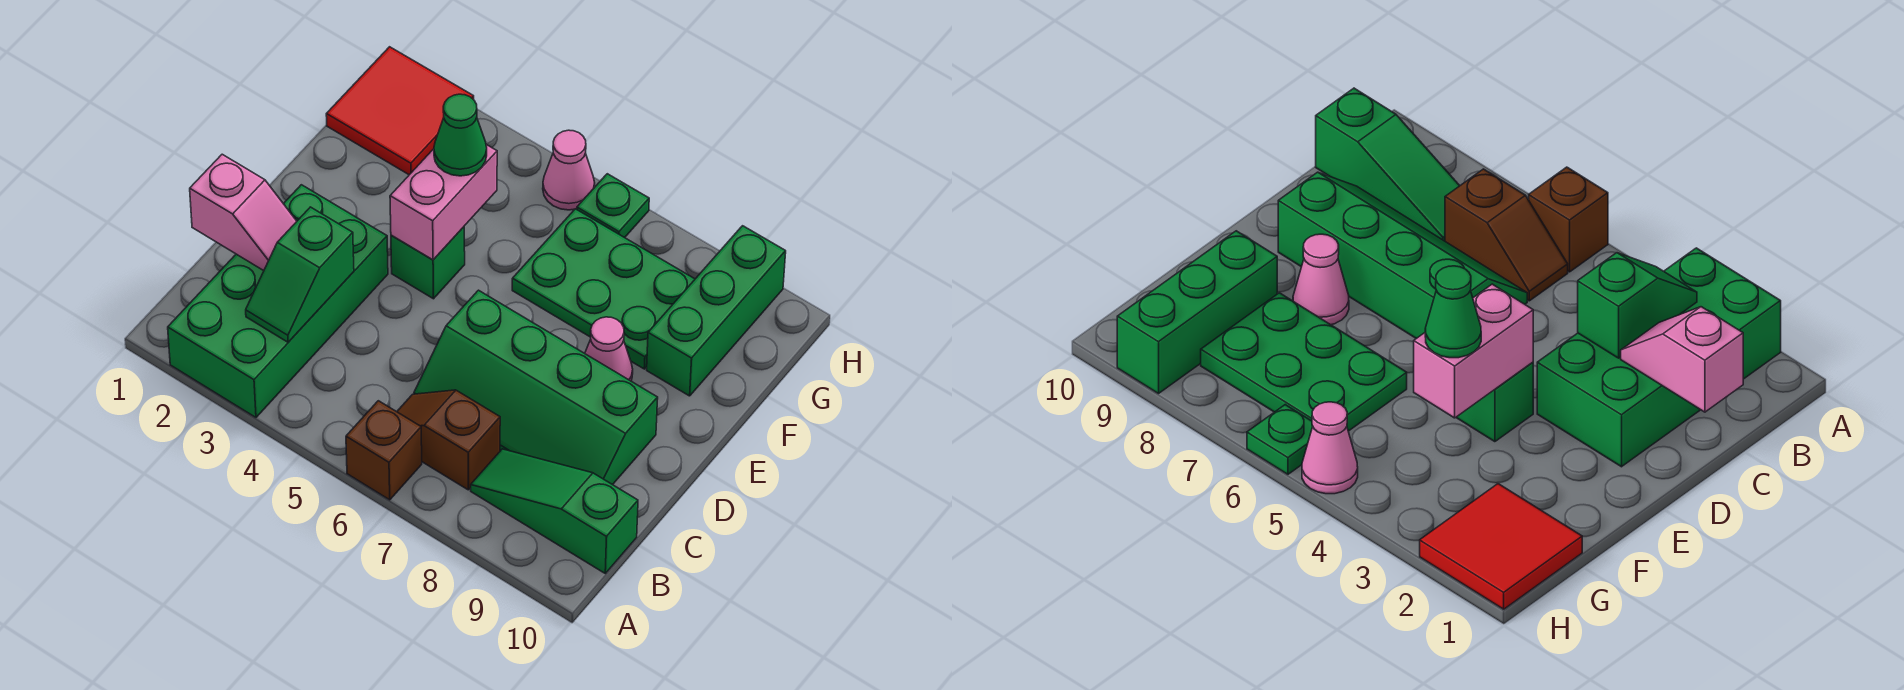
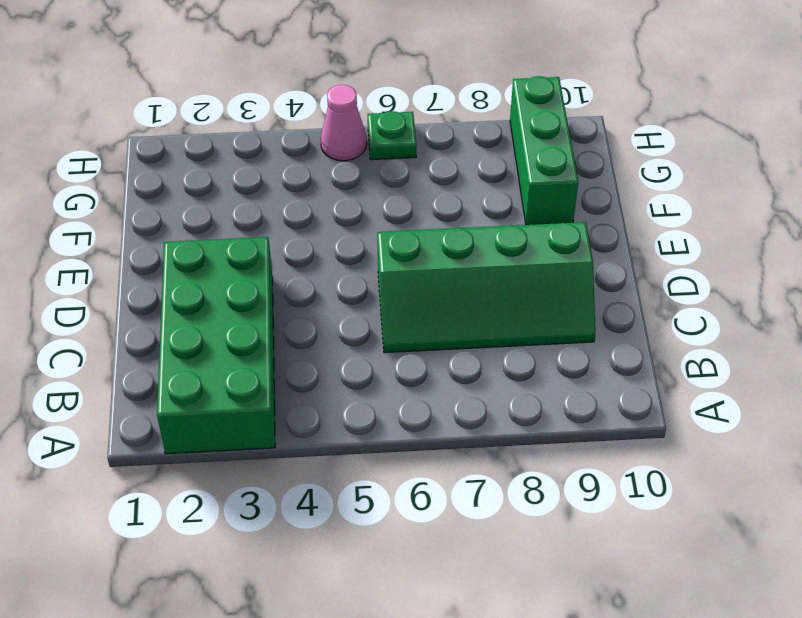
none -> brown brick A6 level 1
none -> brown slope B6:B7 level 1 top 7
none -> green slope B8:B10 level 1 top 10

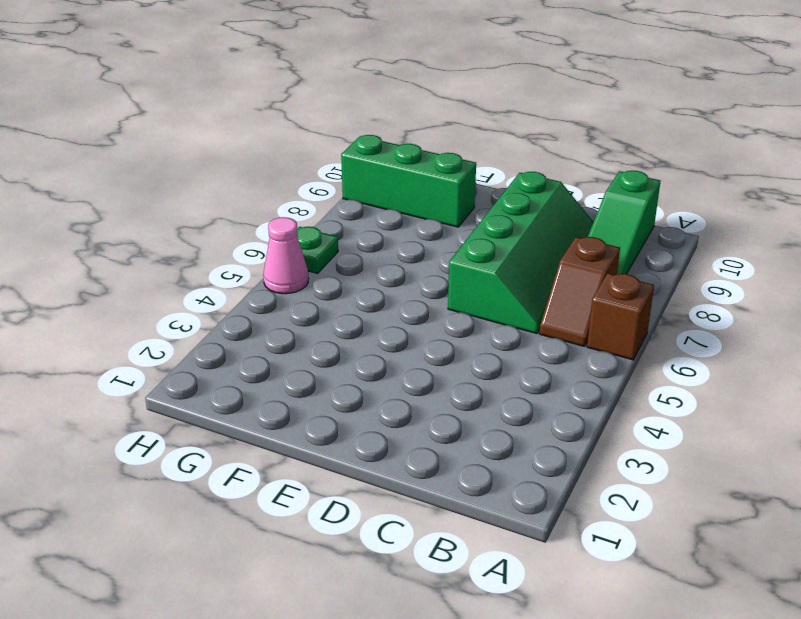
none -> green brick A2:D3 level 1
none -> green brick E4 level 1
none -> pink cone E8 level 1

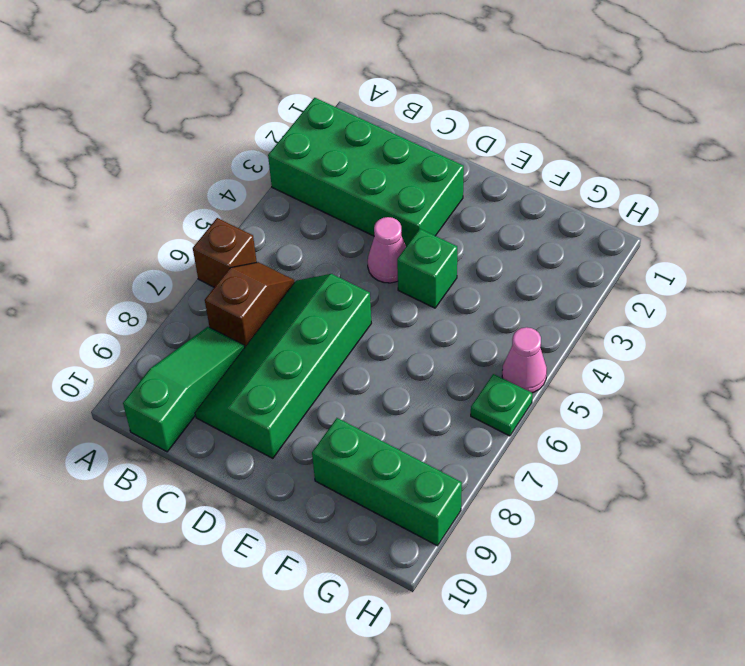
pink cone D4 level 1 -> pink cone E8 level 1
none -> green plate F6:G8 level 1
none -> red tile G1:H2 level 1
none -> green slope B3:C3 level 2 top C

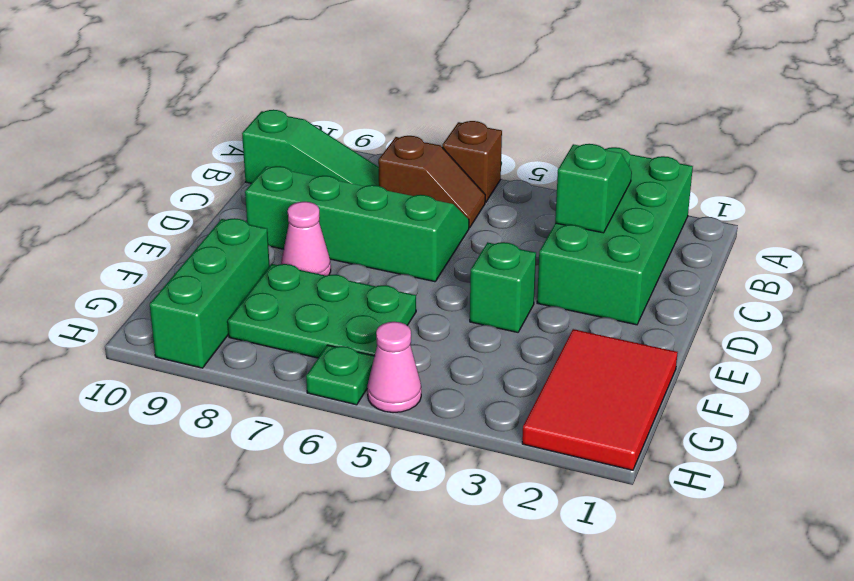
red tile F1:H2 level 1 -> red tile G1:H2 level 1
none -> pink slope C1:C2 level 2 top 1
none -> pink brick E4:F4 level 2
none -> green cone F4 level 3

